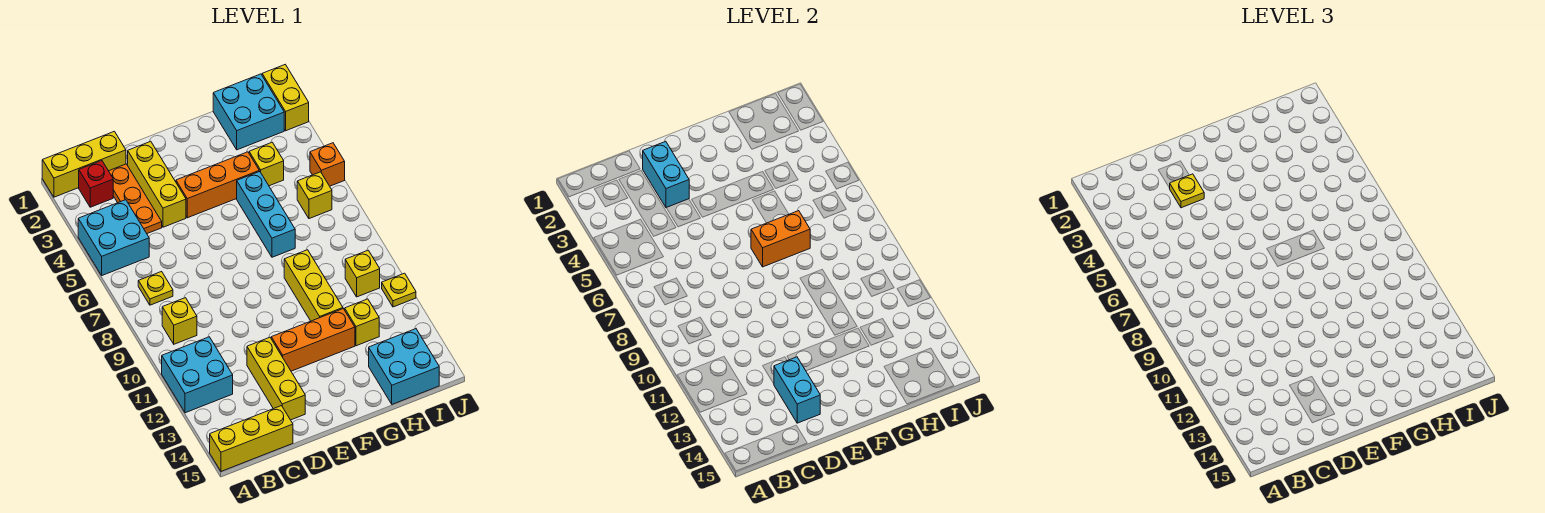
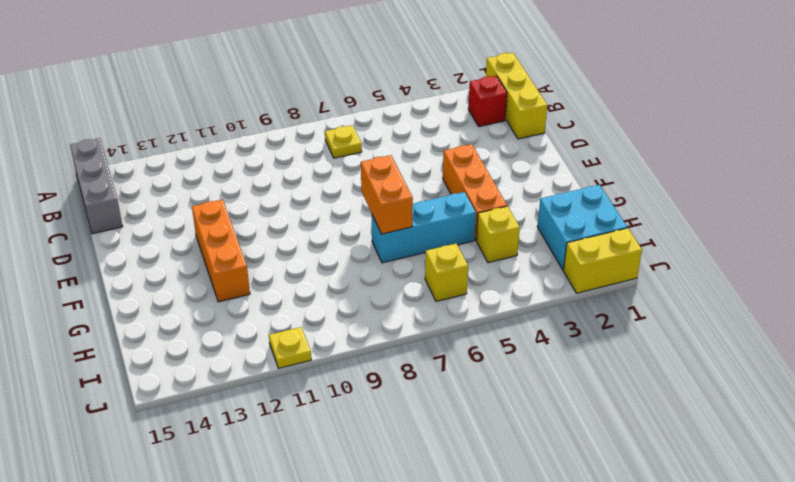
grey brick A15:C15 level 1 -> yellow brick A15:C15 level 1
none -> cyan brick A4:B5 level 1
none -> cyan brick A11:B12 level 1
none -> yellow brick B9 level 1

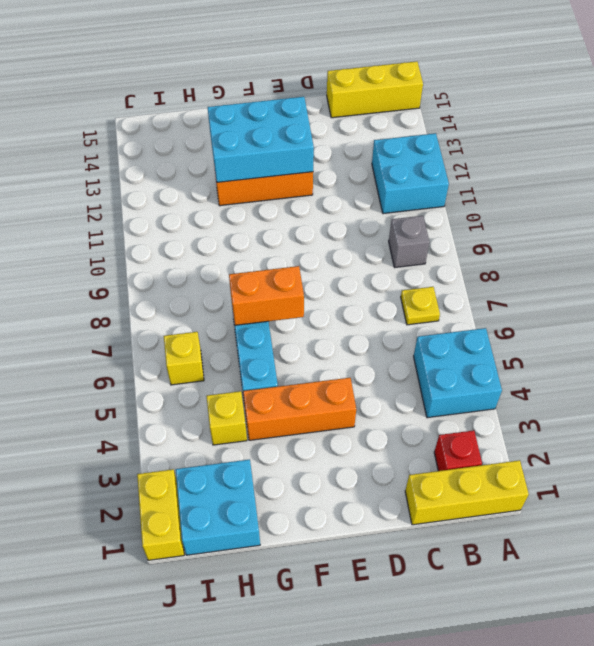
grey brick B9 level 1 -> yellow brick B9 level 1
cyan brick E12:G13 level 2 -> none
none -> orange plate C2:C4 level 1
none -> yellow brick D2:D4 level 1
none -> yellow brick D12:D14 level 1

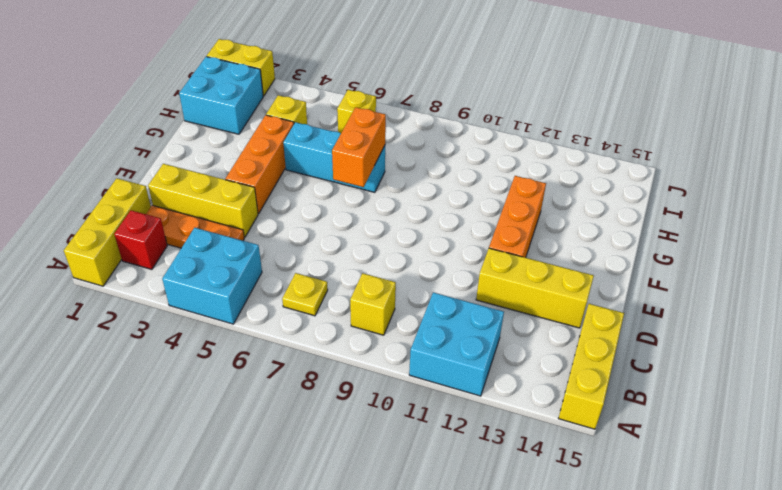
none -> yellow brick G9:G11 level 1
none -> yellow brick H12 level 1
none -> cyan brick H14:I15 level 1

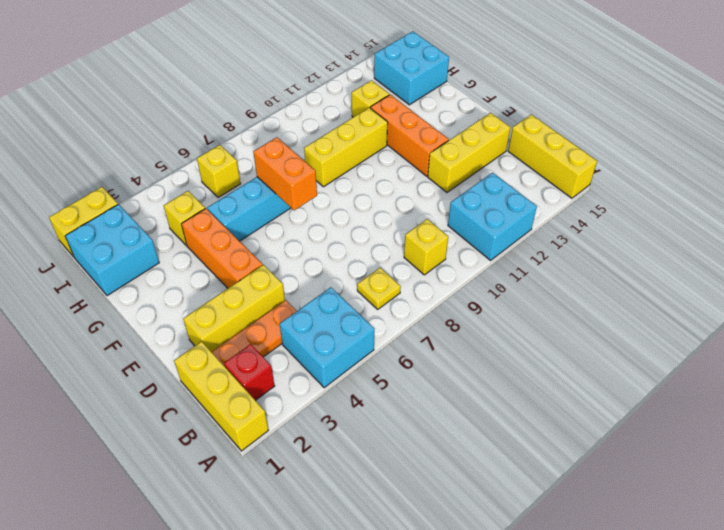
none -> yellow brick I10 level 1
none -> orange brick J5 level 1
none -> yellow plate J11 level 1

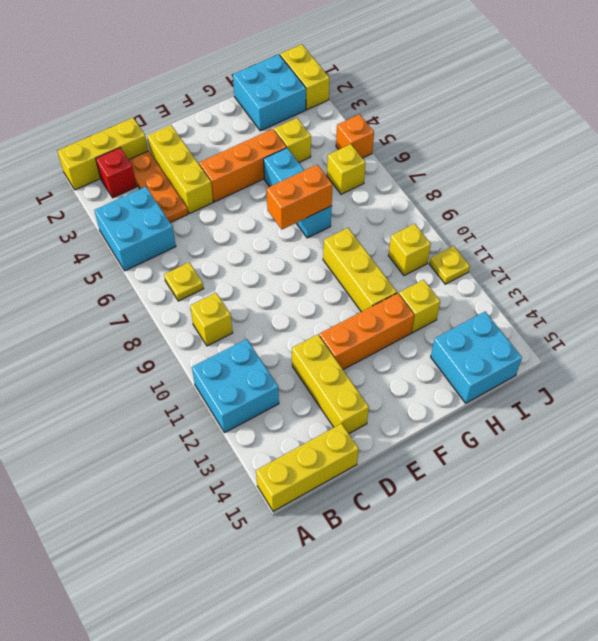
none -> cyan brick D2:D3 level 2
none -> cyan brick D13:D14 level 2
none -> yellow plate D3 level 3

